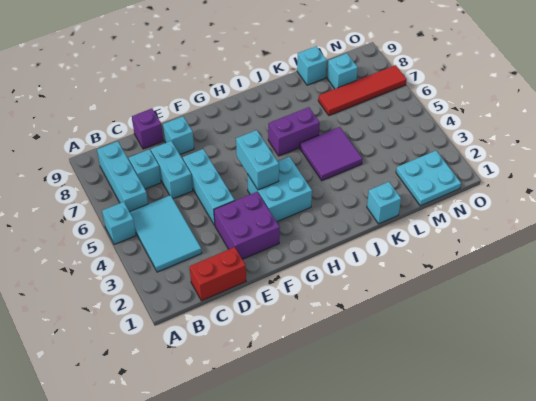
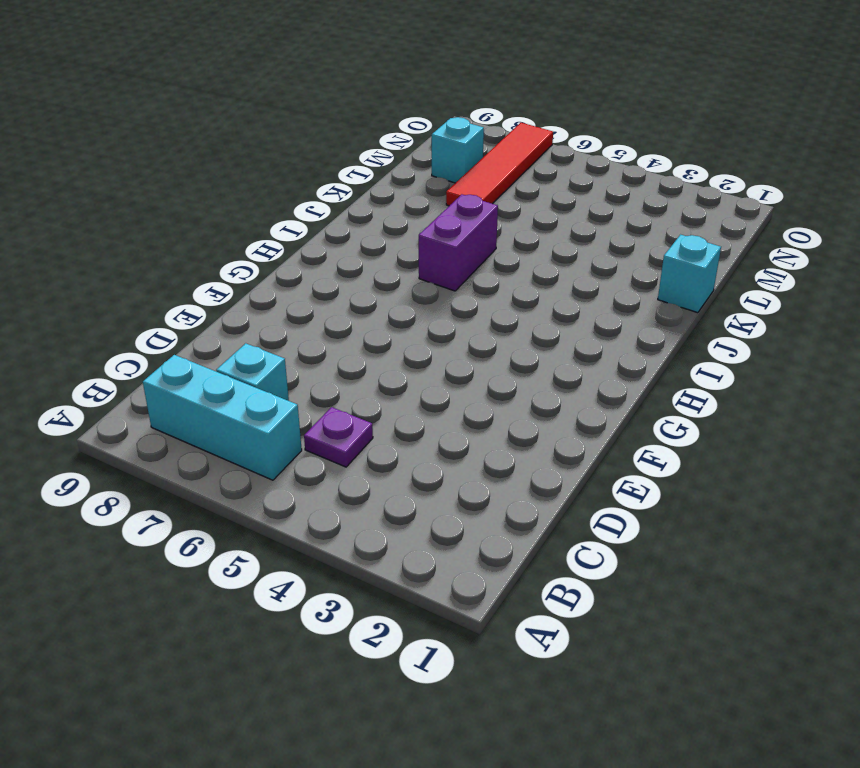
purple plate C5 level 1 -> cyan tile B3:C5 level 1
none -> cyan brick A5 level 1
none -> red brick C1:D1 level 1
none -> cyan brick D6:D7 level 1

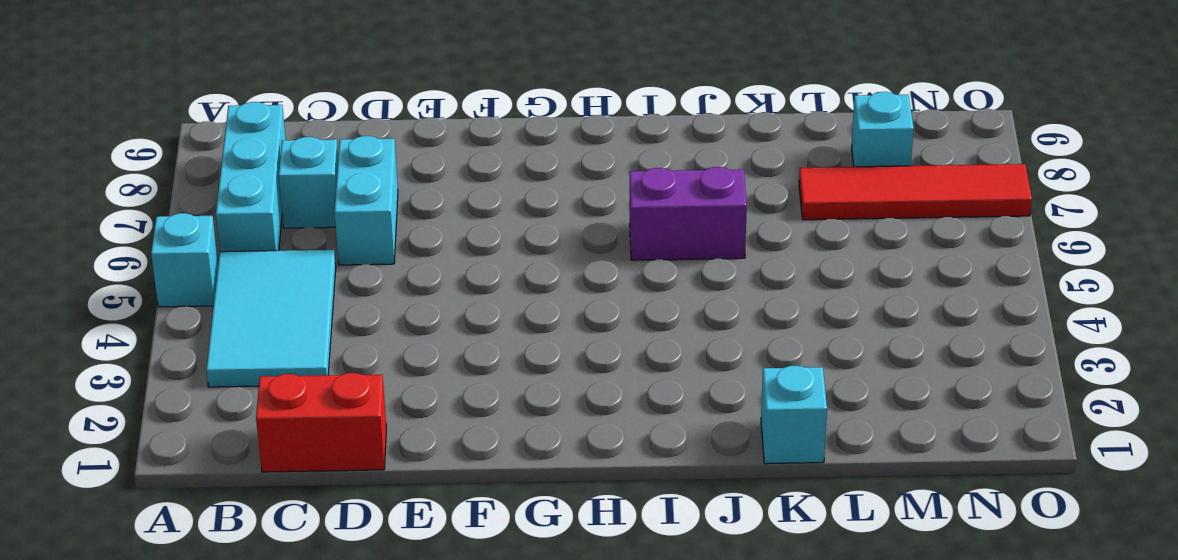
none -> purple brick D9 level 1
none -> purple brick E2:F3 level 1
none -> cyan brick E4:E6 level 1

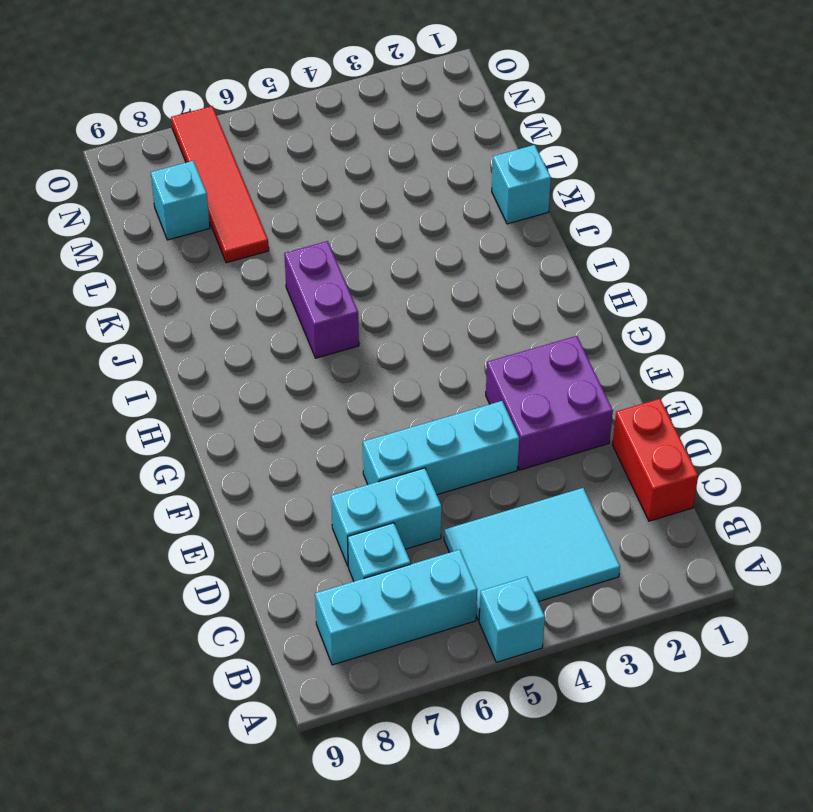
none -> purple brick D9 level 1
none -> cyan brick E8 level 1
none -> cyan brick G3:H4 level 1

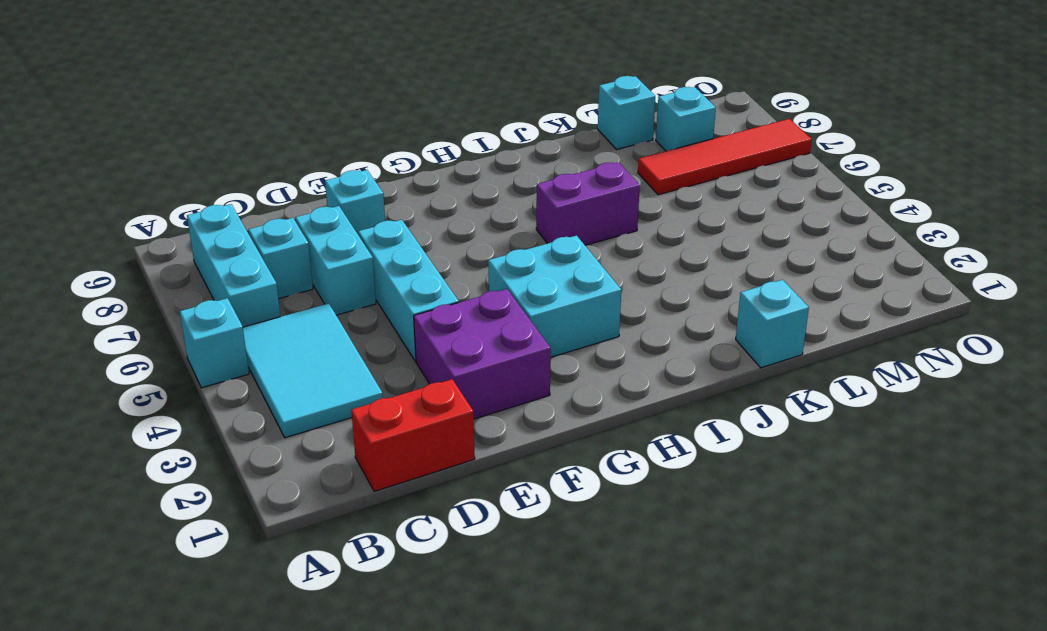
none -> purple brick D9 level 1
none -> purple tile J4:K5 level 1
none -> cyan plate M1:N2 level 1

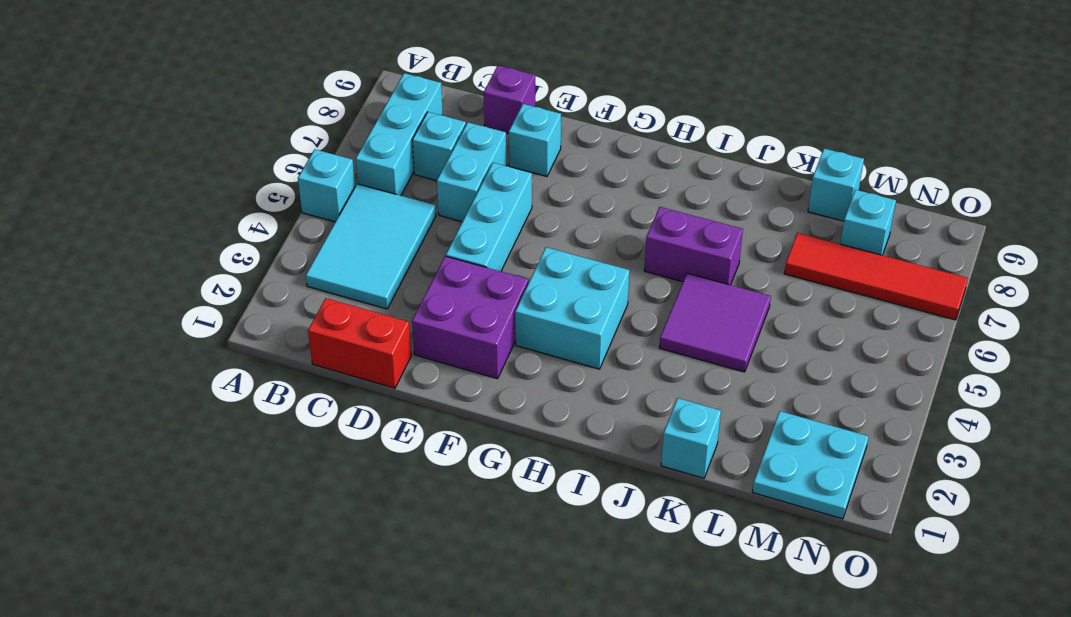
none -> cyan brick G4:G5 level 2

